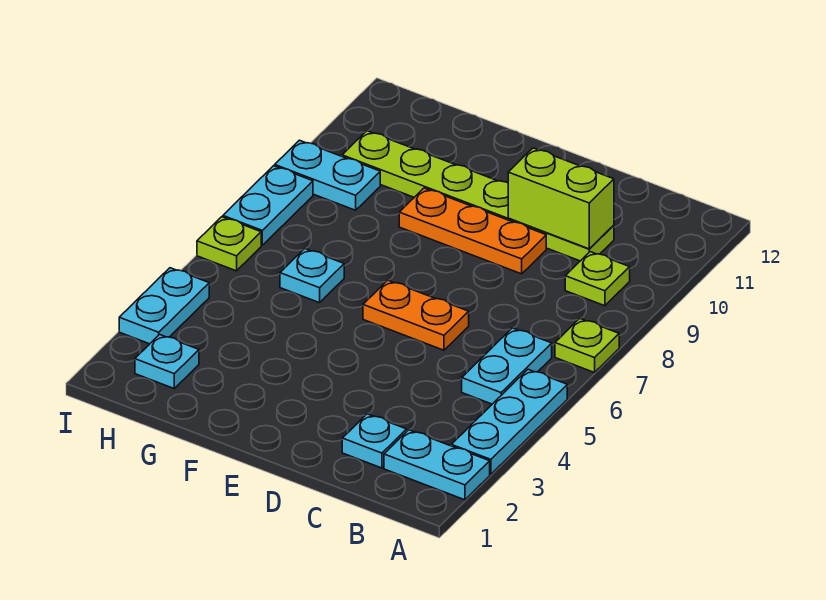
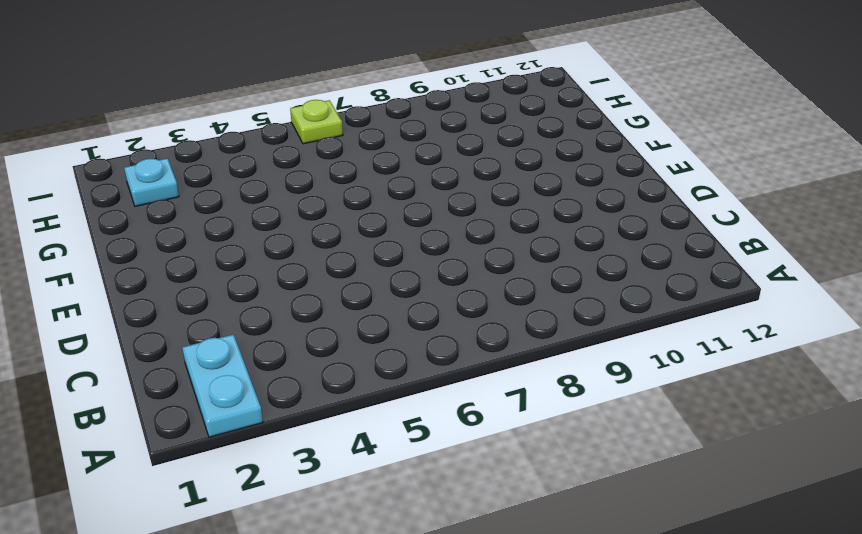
none -> cyan plate A3:A5 level 1
none -> lime plate A7 level 1
none -> cyan plate B5:B6 level 1

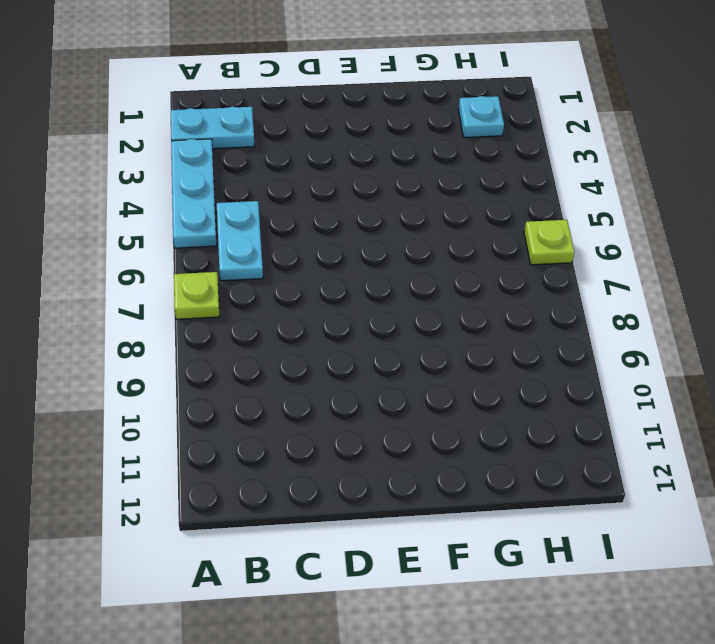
none -> lime plate B9 level 1
none -> cyan plate C2 level 1
none -> lime plate C10:H10 level 1

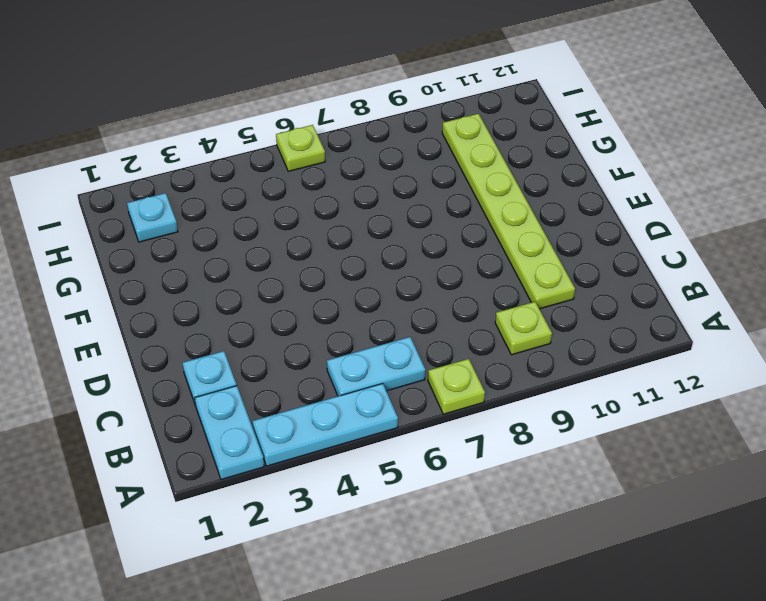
none -> orange plate D6:E6 level 1
none -> orange plate D9:F9 level 1
none -> cyan plate G6 level 1

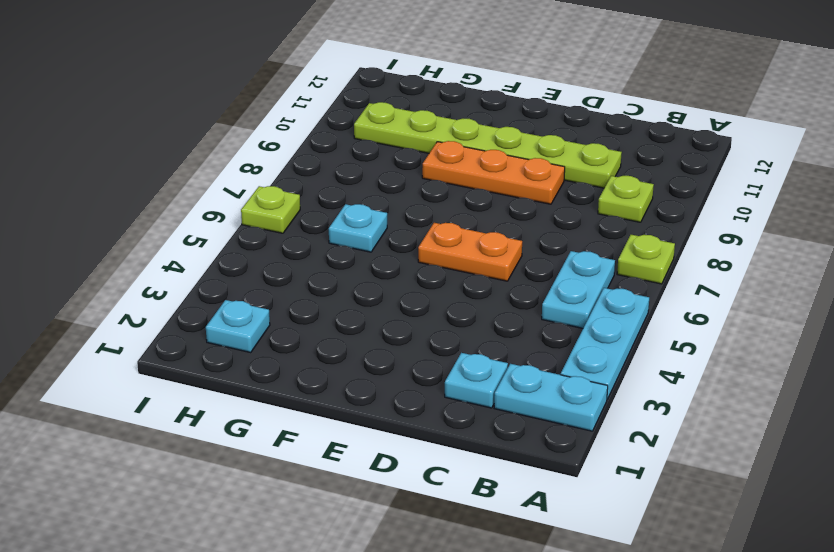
none -> cyan plate H9:I9 level 1
none -> cyan plate I3:I4 level 1
none -> cyan plate I7:I8 level 1

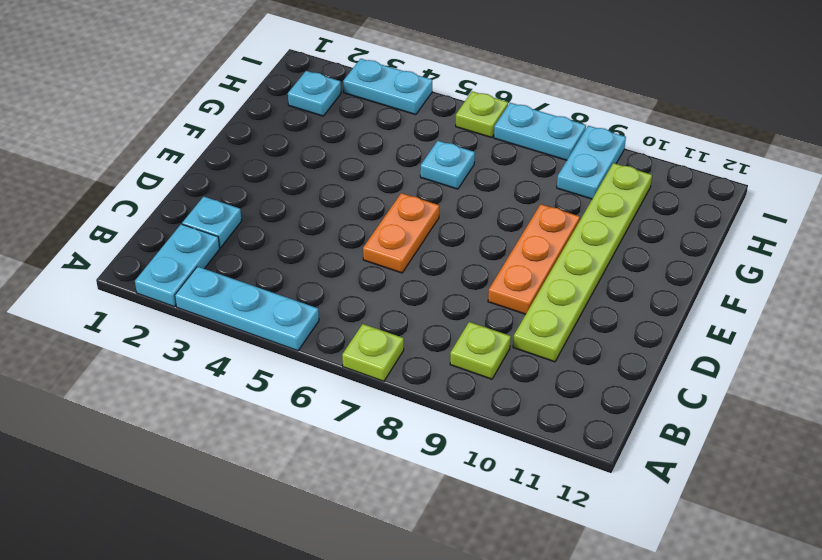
none -> cyan plate B5:B6 level 1
none -> lime brick C10:D10 level 2

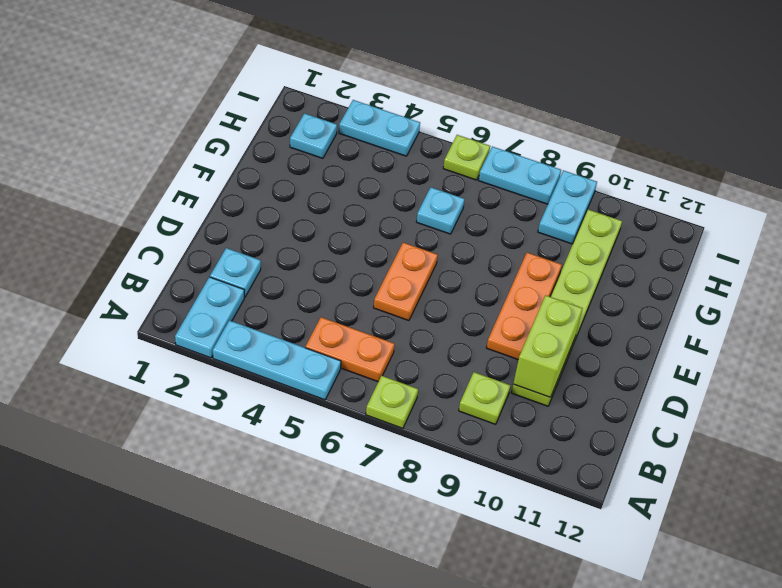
orange plate B5:B6 level 1 -> cyan plate B5:B6 level 1

